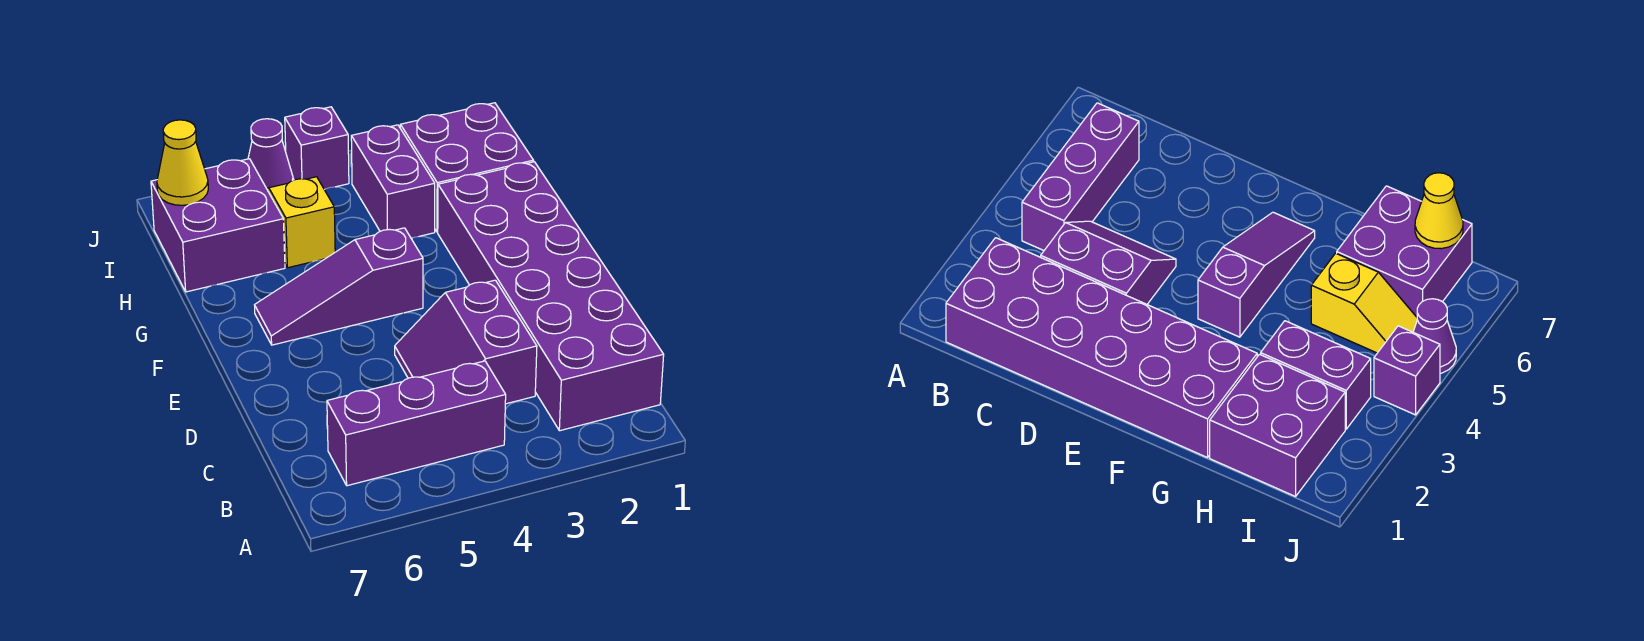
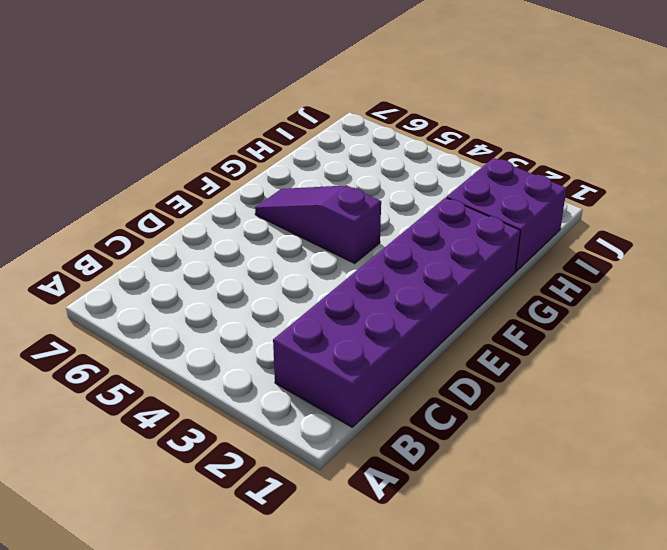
none -> purple brick B4:B6 level 1
none -> purple slope C3:D4 level 1 top 3

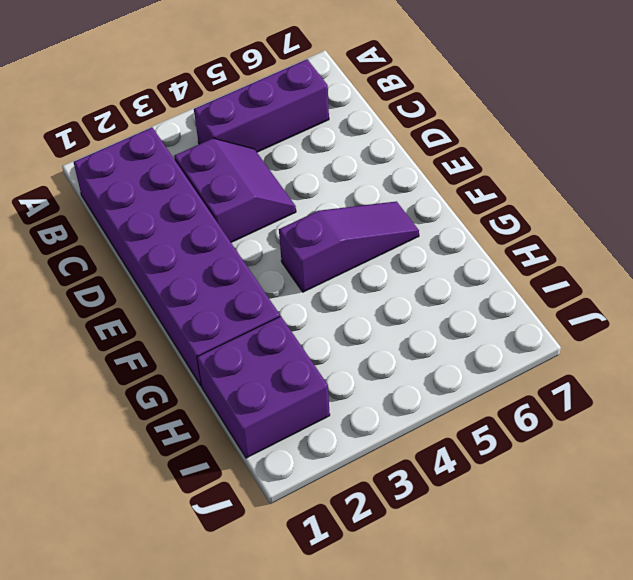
none -> purple brick H3:I3 level 1
none -> yellow slope H5:I5 level 1 top H

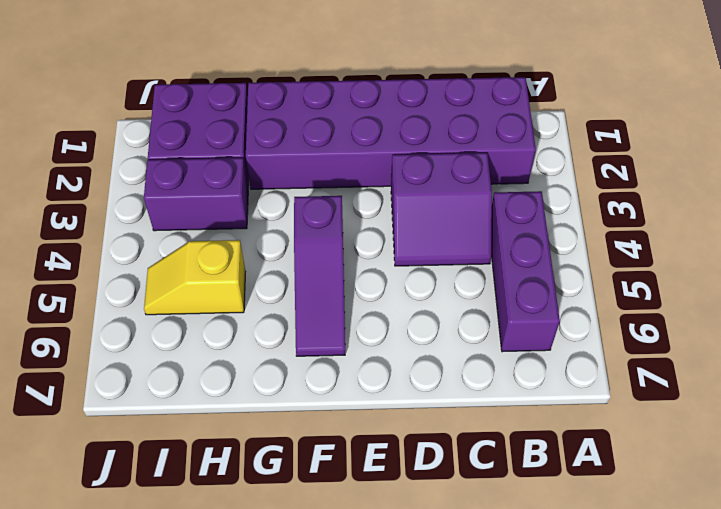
none -> purple brick H6:I7 level 1
none -> purple brick J4 level 1

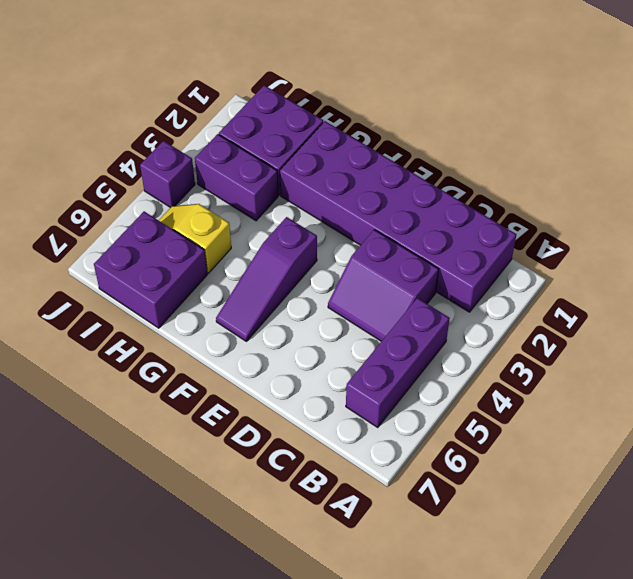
none -> purple cone J5 level 1
none -> yellow cone I7 level 2

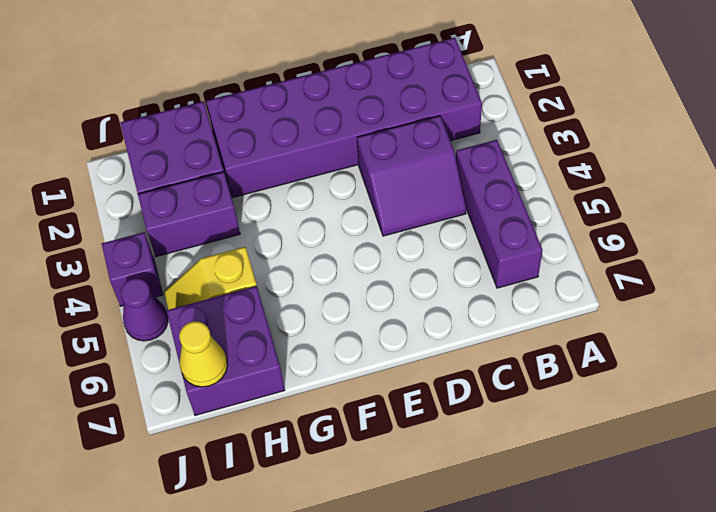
none -> purple slope F4:F6 level 1 top 4

